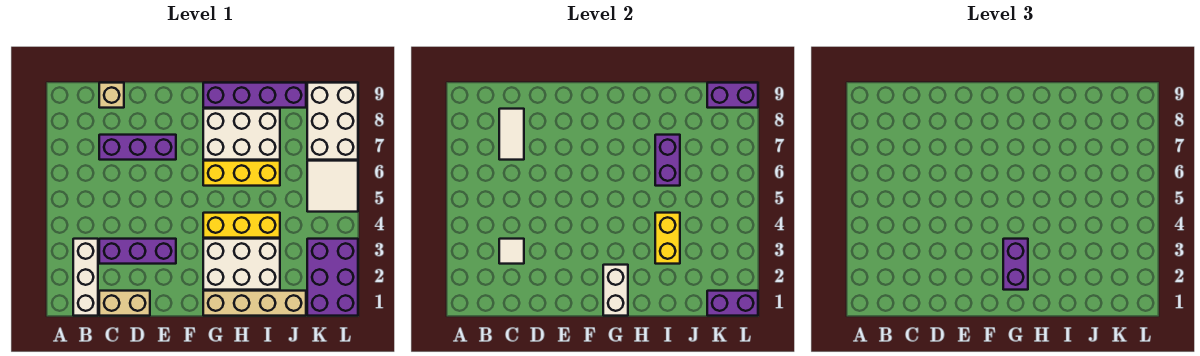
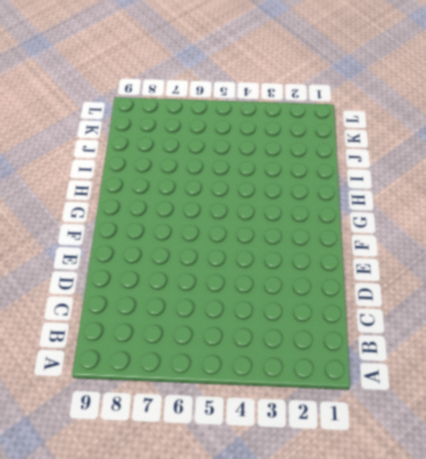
none -> white brick B1:B3 level 1
none -> tan brick C1:D1 level 1
none -> purple brick C3:E3 level 1

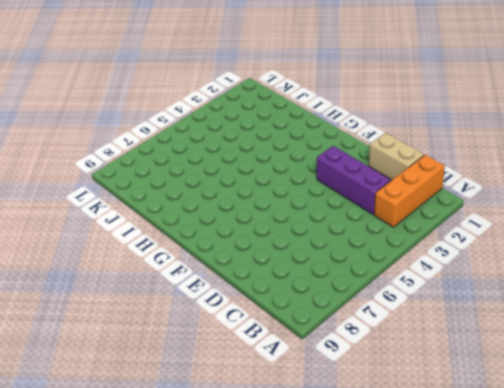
orange brick B1:B3 level 1 -> white brick B1:B3 level 1
none -> purple brick C7:E7 level 1
none -> tan brick C9 level 1
none -> tan brick G1:J1 level 1

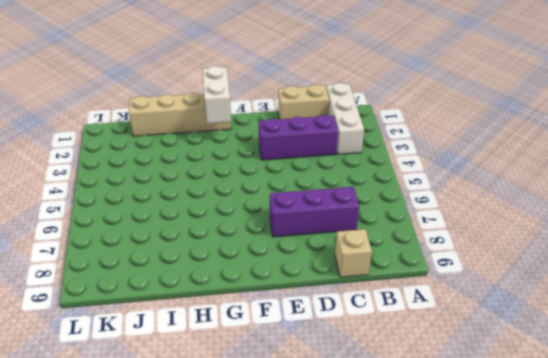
none -> white brick G2:I3 level 1
none -> yellow brick G4:I4 level 1
none -> yellow brick G6:I6 level 1

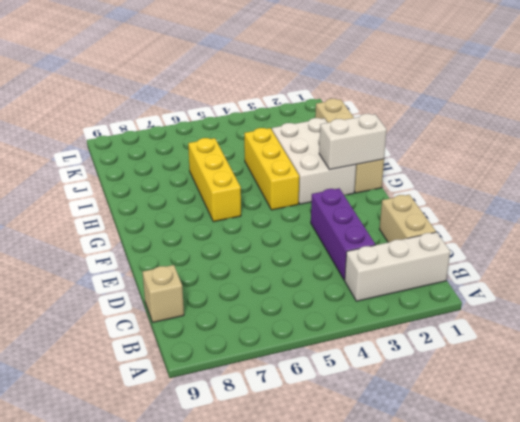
none -> purple brick C7:E7 level 1
none -> white brick G7:I8 level 1
none -> purple brick G9:J9 level 1

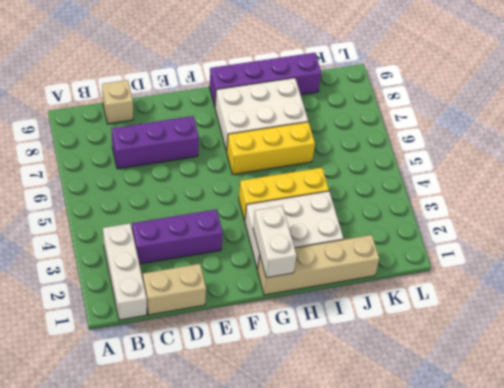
none -> purple brick K1:L3 level 1
none -> white tile K5:L6 level 1
none -> white brick K7:L9 level 1

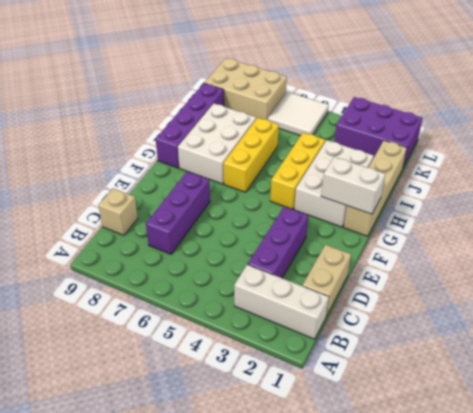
tan brick K7:L9 level 1 -> white brick K7:L9 level 1
none -> white tile C3 level 2
none -> white tile C7:C8 level 2
none -> yellow brick I3:I4 level 2

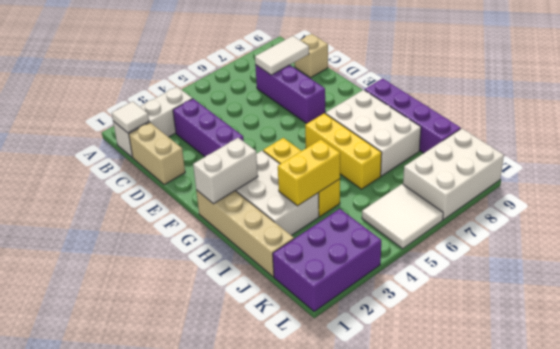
white tile B1 level 2 -> white tile C3 level 2
none -> purple brick I6:I7 level 2
none -> purple brick K1:L1 level 2
none -> purple brick K9:L9 level 2

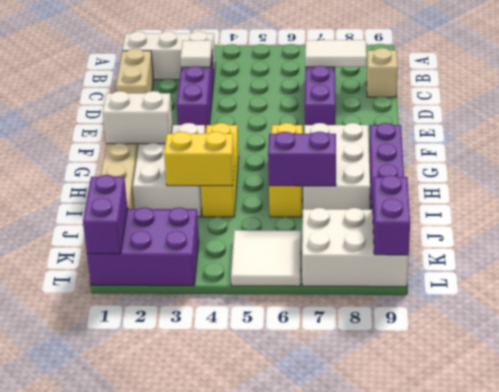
none -> purple brick G2:G3 level 3

